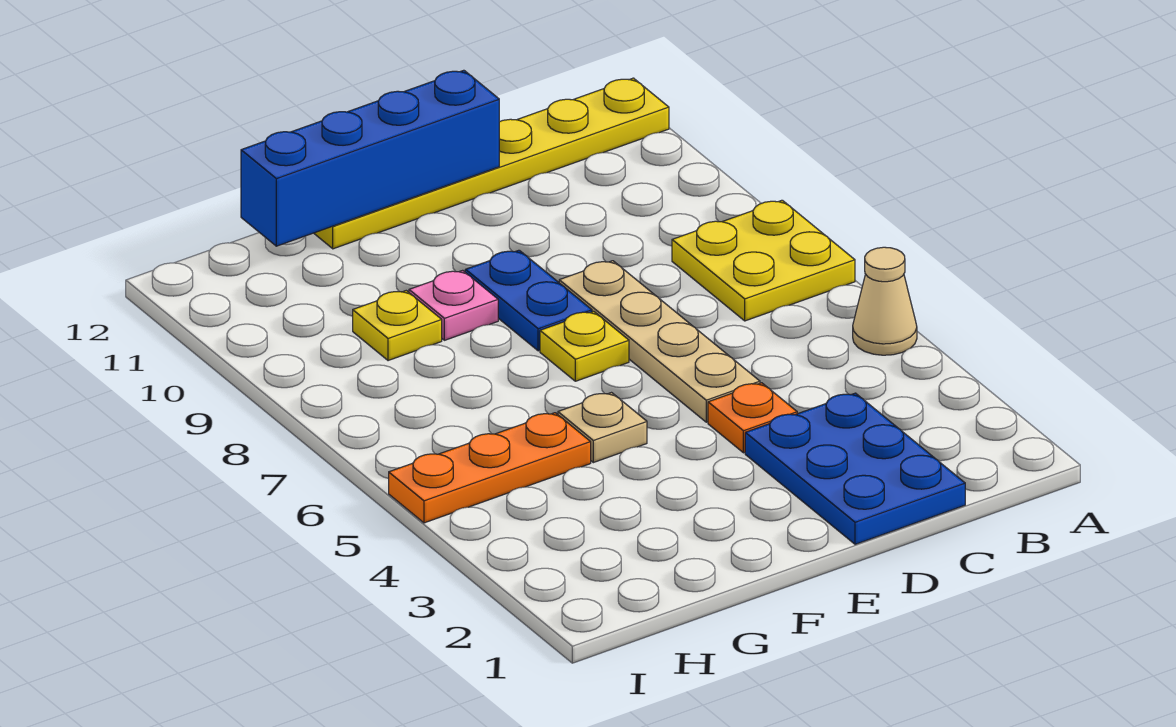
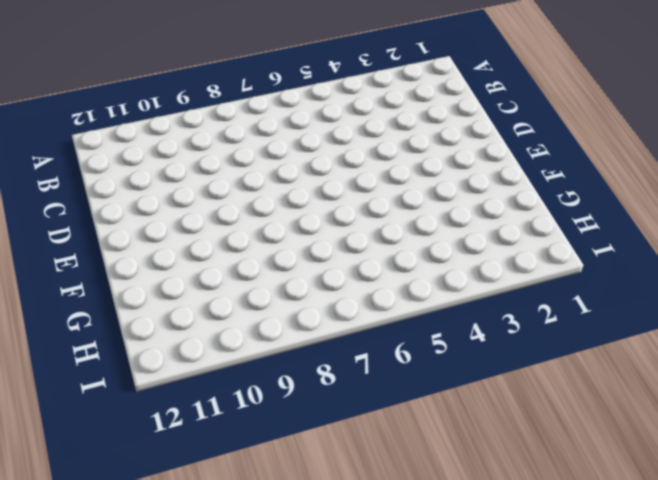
none -> tan cone A5 level 1
none -> yellow plate A7:B8 level 1
none -> yellow plate A12:F12 level 1

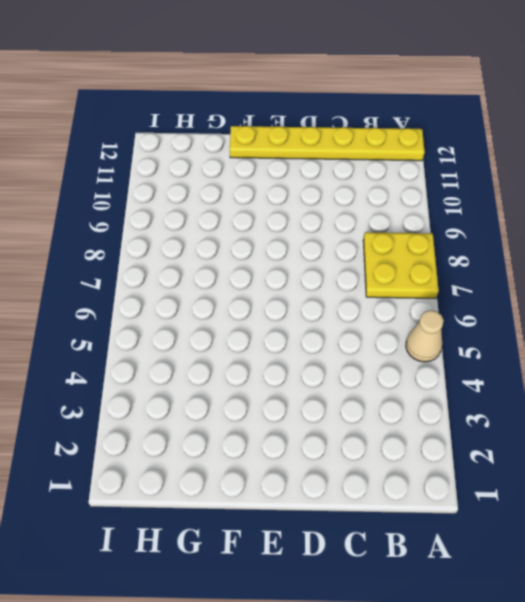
none -> blue plate C1:D3 level 1
none -> orange plate D4 level 1
none -> tan plate D5:D8 level 1

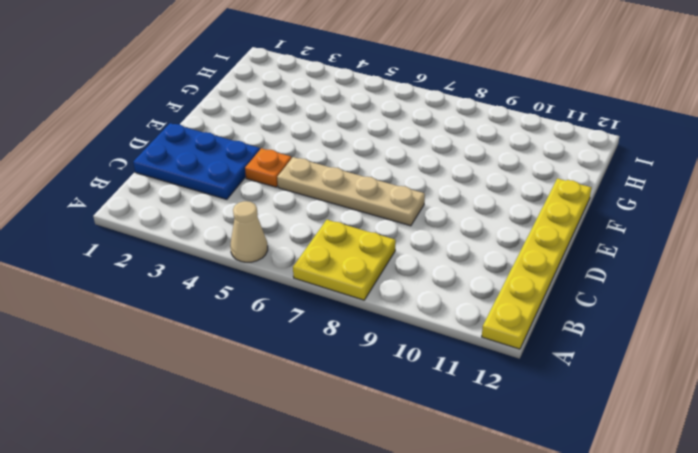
none -> yellow plate E7 level 1
none -> blue plate E8:E9 level 1
none -> tan plate F5 level 1

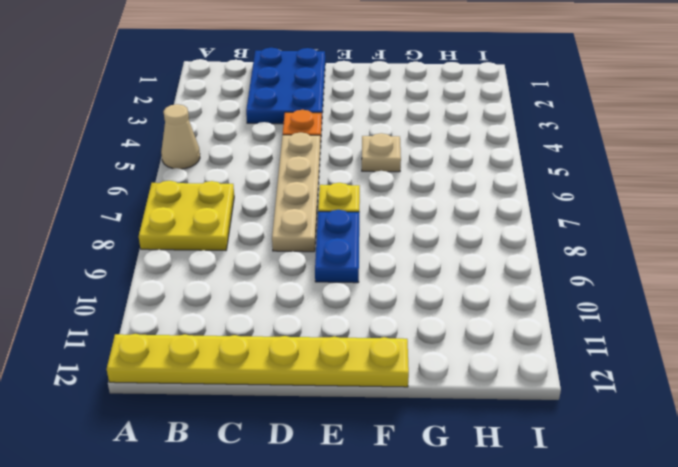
none -> pink plate F9 level 1
none -> orange plate G5:I5 level 1
none -> yellow plate G9 level 1

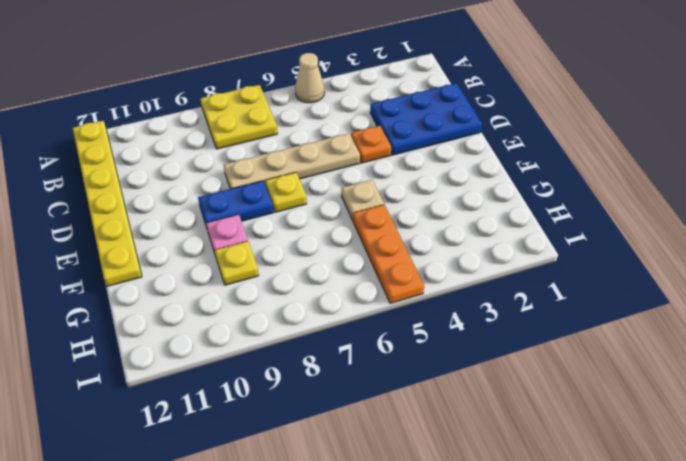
none -> blue brick D12:G12 level 2

